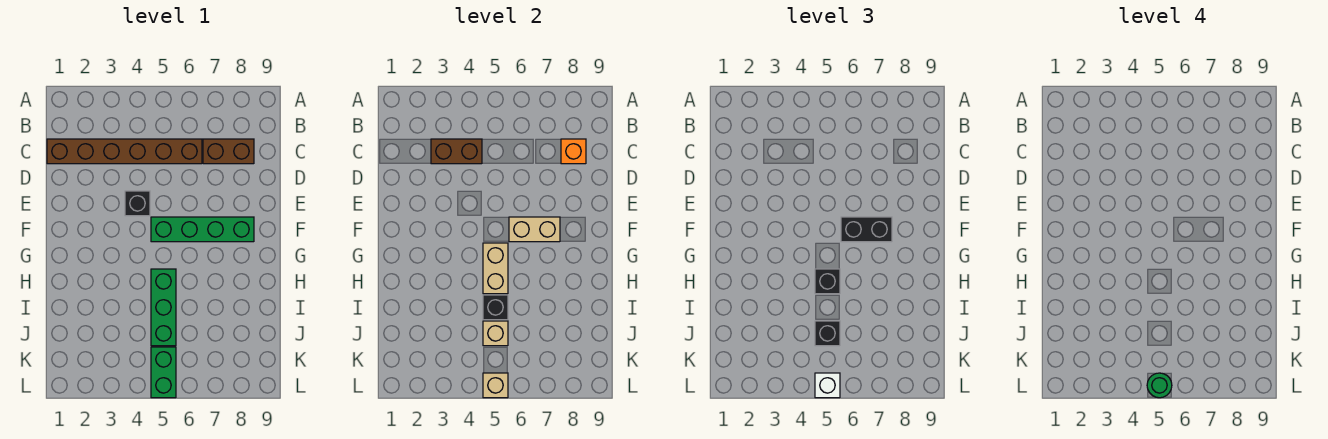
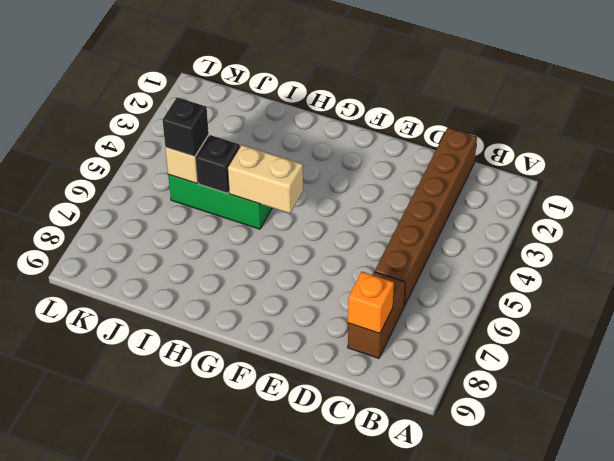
none -> black brick E4 level 1
none -> green brick F5:F8 level 1
none -> green brick K5:L5 level 1

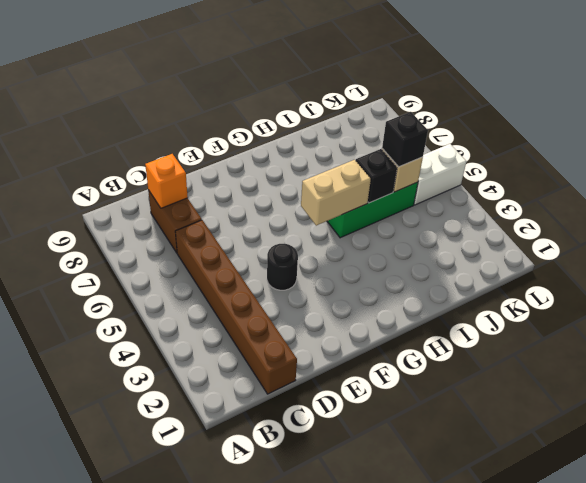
black round brick E4 level 1 -> black brick E4 level 1
white brick K5:L5 level 1 -> green brick K5:L5 level 1
none -> green brick F5:F8 level 1
none -> brown brick C3:C4 level 2
none -> tan brick F6:F7 level 2

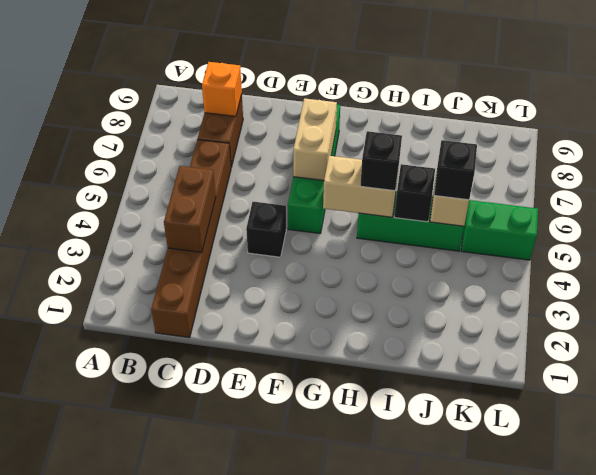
none -> tan brick L5 level 2
none -> black brick F6:F7 level 3
none -> white brick L5 level 3

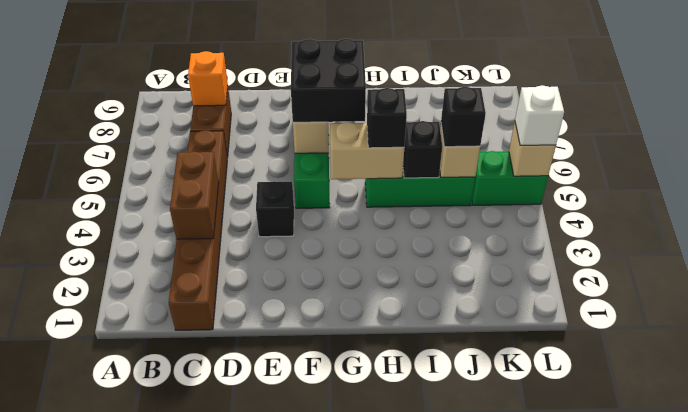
black brick F6:G7 level 3 -> black brick F6:F7 level 3
none -> green round brick L5 level 4

